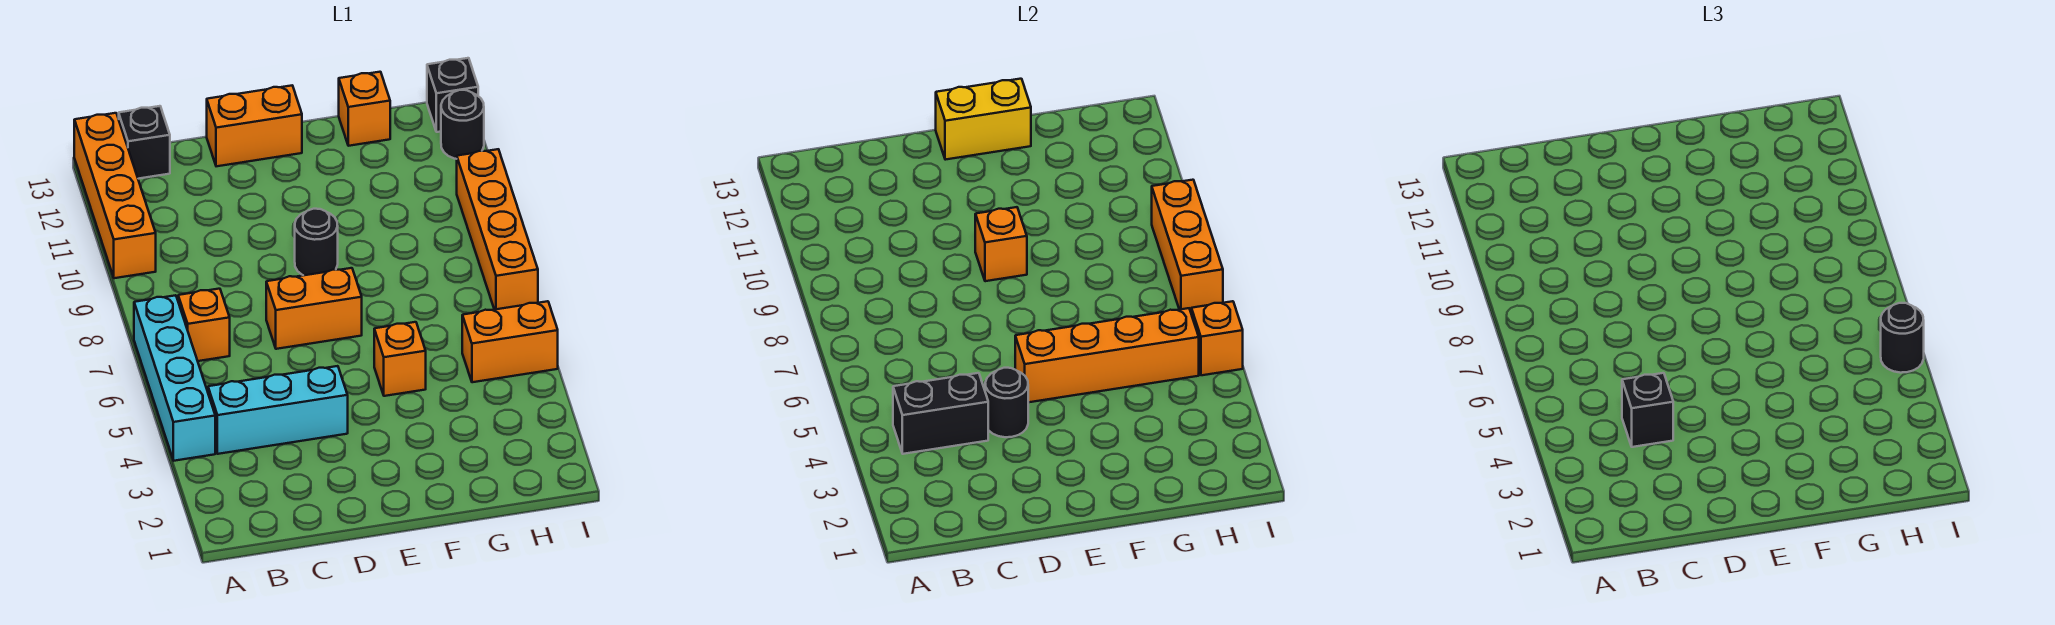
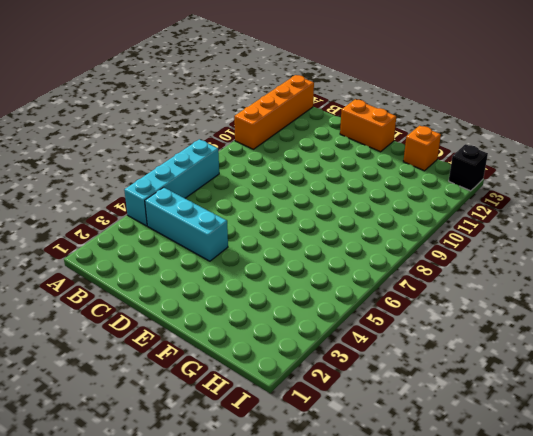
none -> orange brick B7 level 1
none -> black brick B13 level 1
none -> orange brick D7:E7 level 1

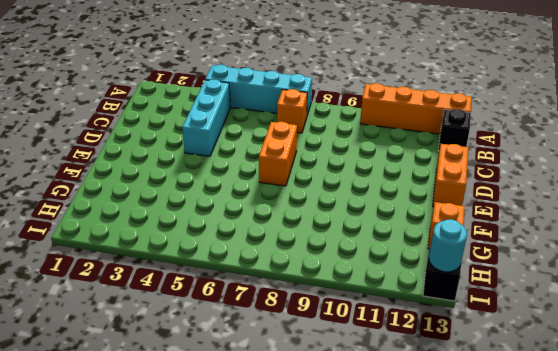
cyan round brick I13 level 2 -> none
none -> black round brick E9 level 1
none -> orange brick F5 level 1
none -> orange brick H5:I5 level 1

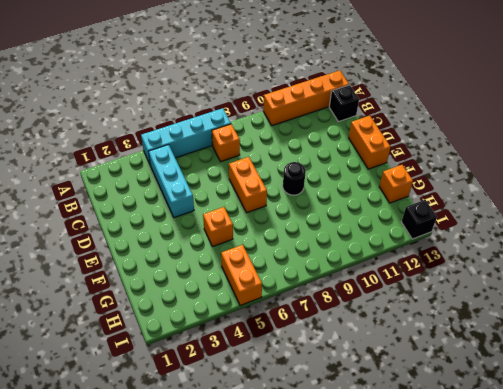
none -> orange brick I7:I10 level 1
none -> black round brick I12 level 1
none -> black brick B4:C4 level 2

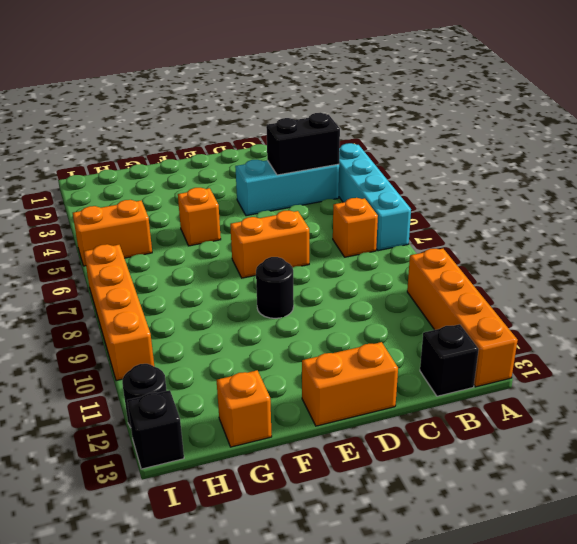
none -> black round brick D4 level 2
none -> orange brick E5:H5 level 2
none -> orange brick E9 level 2

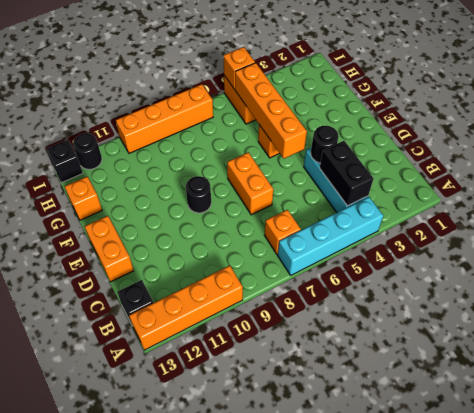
none -> orange brick E9 level 2
none -> yellow brick E13:F13 level 2
none -> orange brick I7:I9 level 2

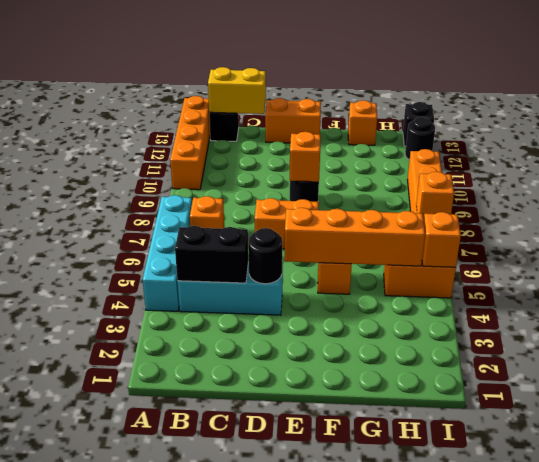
yellow brick B13:C13 level 2 -> yellow brick E13:F13 level 2
orange brick I7 level 2 -> orange brick I7:I9 level 2
none -> black brick C4 level 3
none -> black round brick I5 level 3

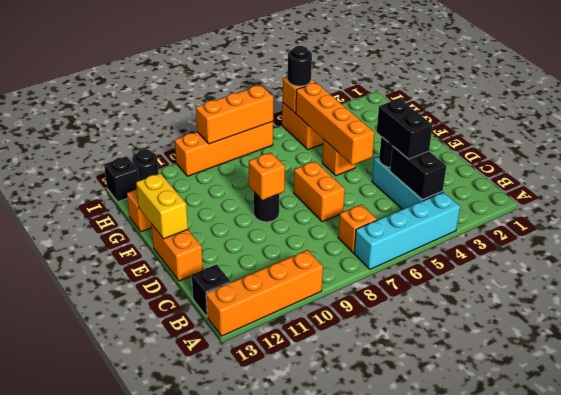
black brick C4:D4 level 3 -> black brick C4 level 3

